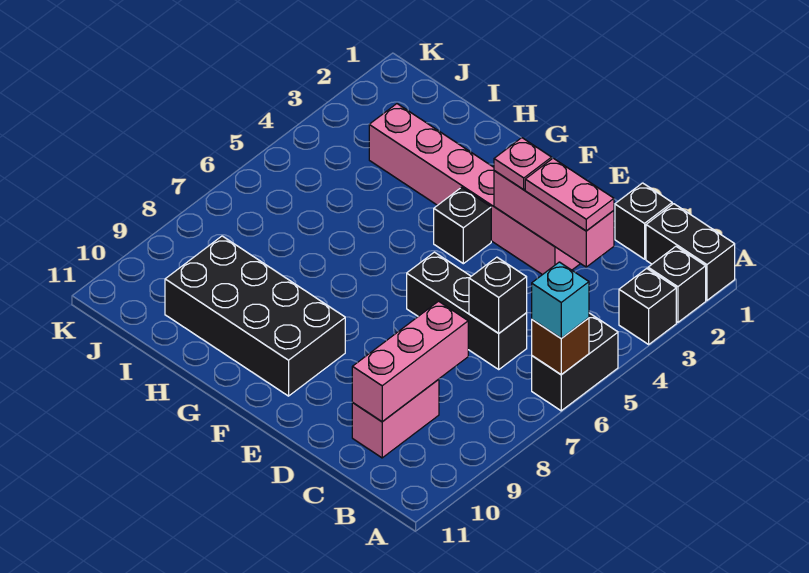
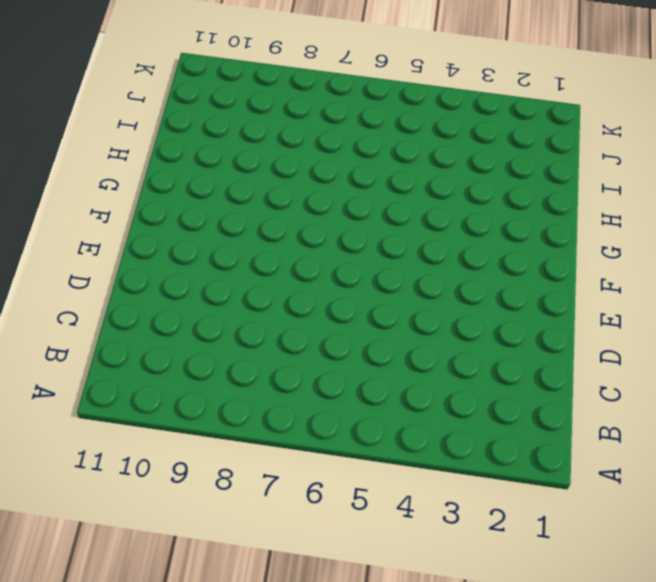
none -> black brick A1:B1 level 1
none -> black brick A2 level 1
none -> black brick A3 level 1

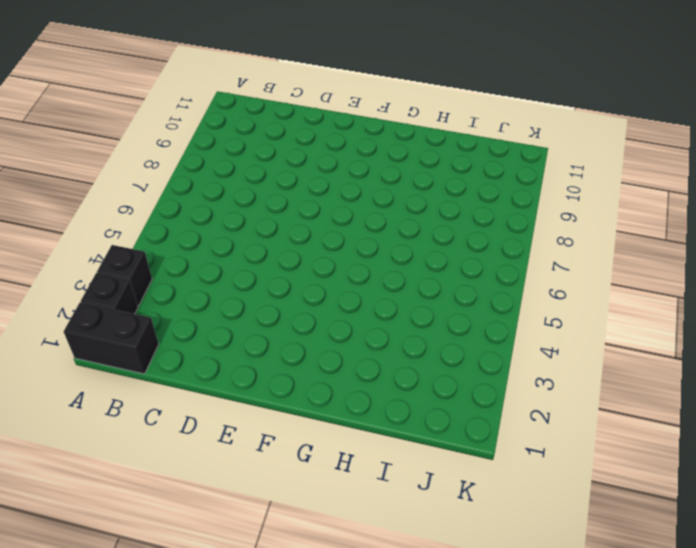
none -> black brick A5:A6 level 1
none -> black brick C1 level 1
none -> black brick C6:E6 level 1

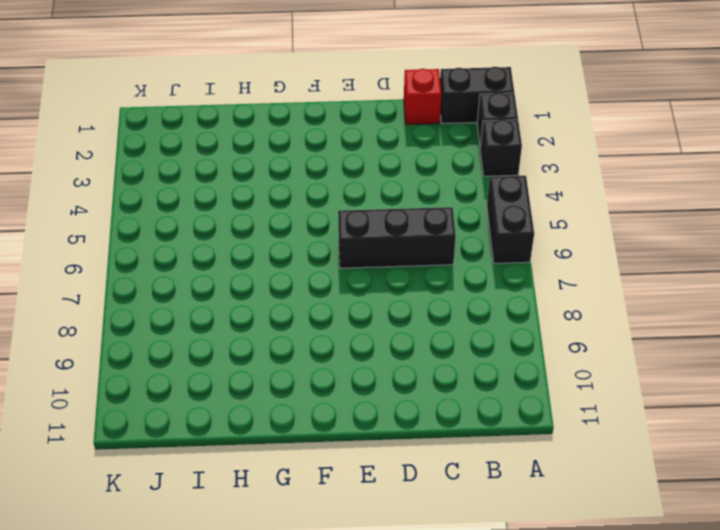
red brick C1 level 1 -> black brick C1 level 1
none -> pink brick C9:C10 level 1
none -> pink brick D3:I3 level 1
none -> black brick F4 level 1

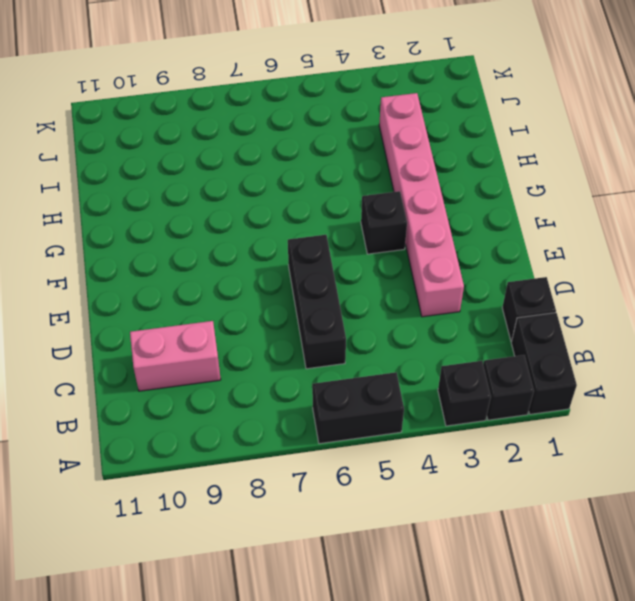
none -> black brick F9:I10 level 1
none -> brown brick A6 level 2
none -> pink brick C3:E3 level 2

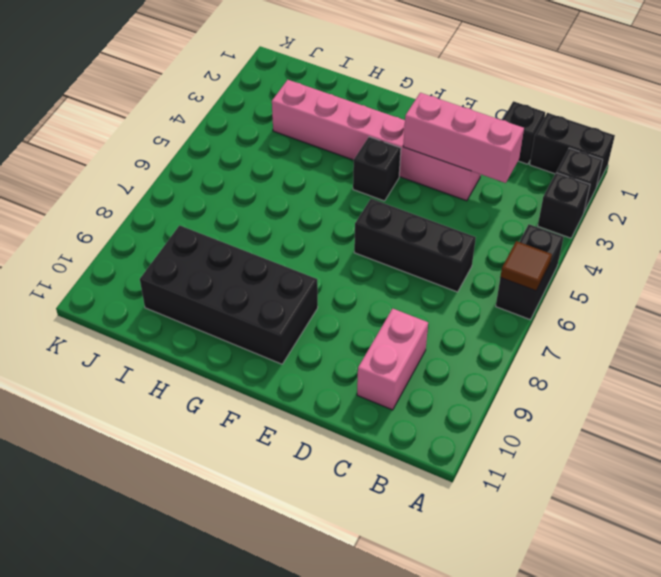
brown tile A6 level 2 -> brown brick A6 level 2
none -> black brick C6 level 2
none -> pink brick C8:C10 level 2
none -> cyan brick A6 level 3

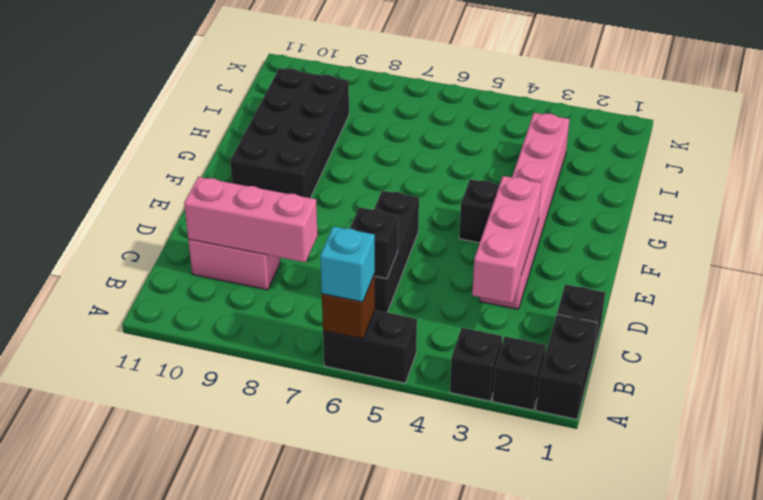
none -> pink plate C3:D3 level 3
none -> pink plate E3 level 3

